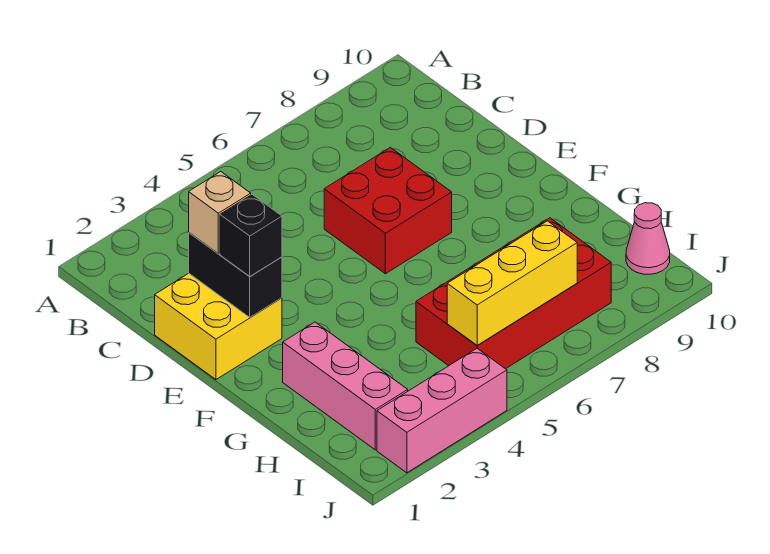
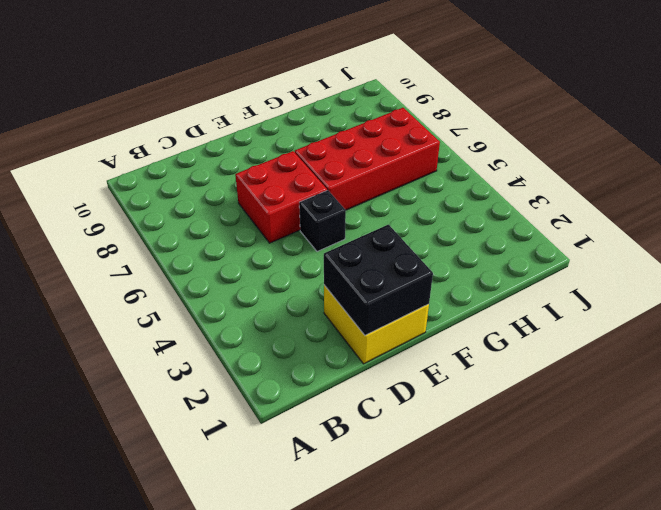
black brick D1:E2 level 2 -> black brick D2:E2 level 2
black brick E5 level 1 -> black brick E2 level 3
red brick F6:I7 level 1 -> red brick H5:I8 level 1
none -> pink brick G2:I2 level 1
none -> pink cone I10 level 1

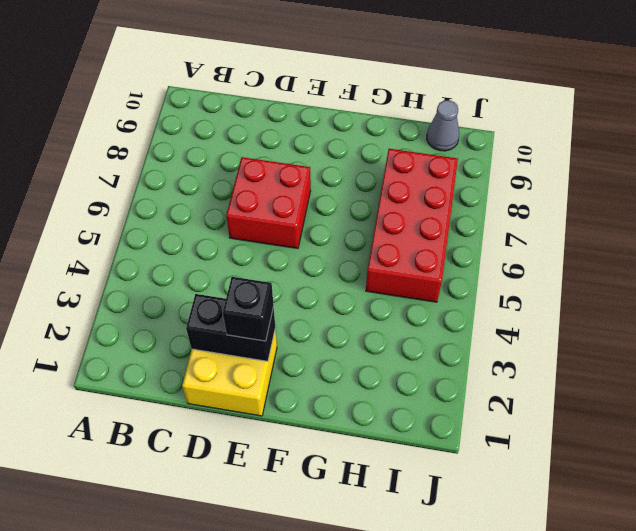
grey cone I10 level 1 -> pink cone I10 level 1
none -> pink brick G2:I2 level 1
none -> pink brick J2:J4 level 1

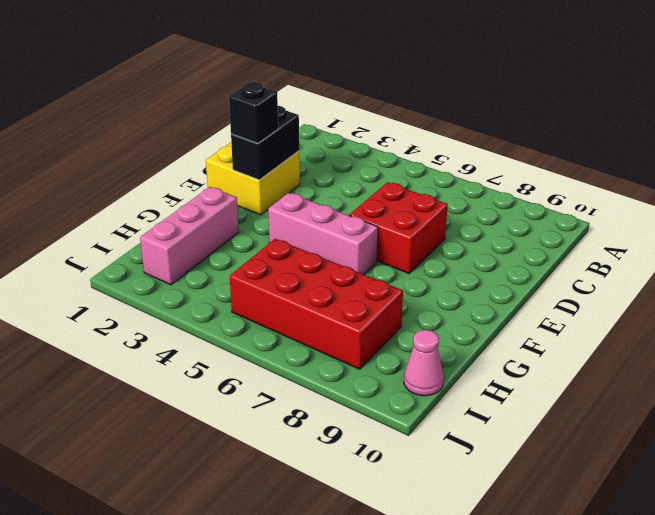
pink brick F4:F6 level 1 -> pink brick J2:J4 level 1
none -> yellow brick I5:I7 level 2
none -> tan brick D2 level 3

